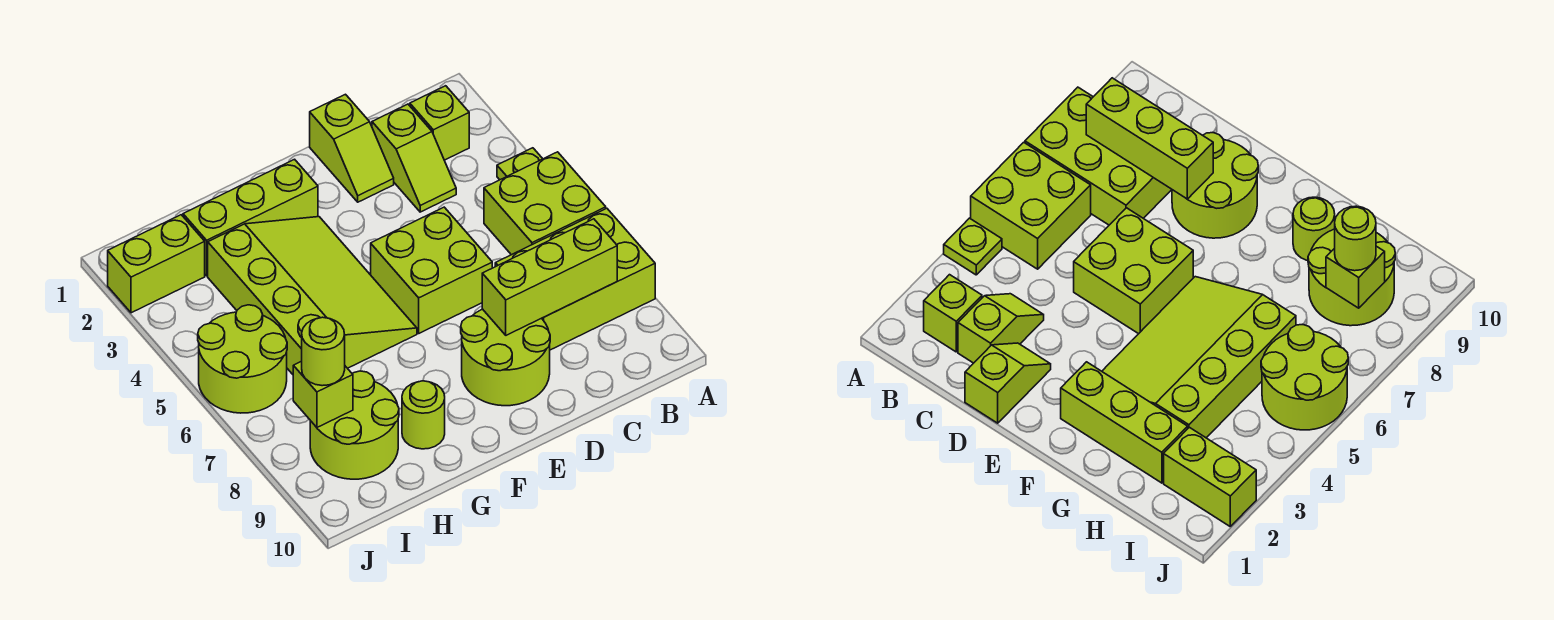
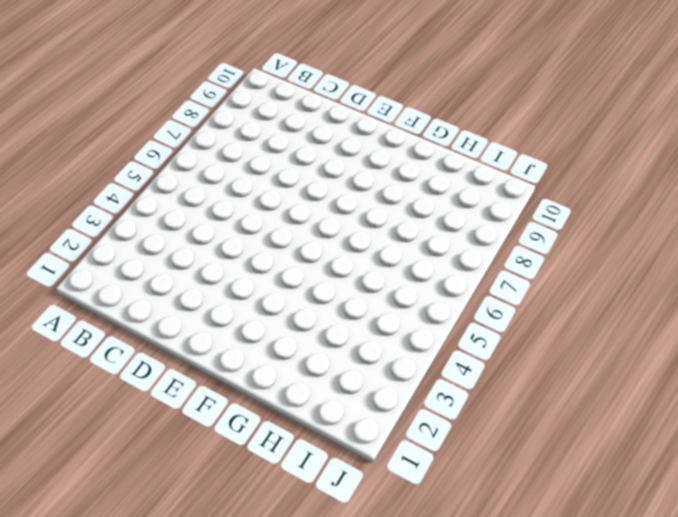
none -> lime plate A4 level 1
none -> lime brick A5:B6 level 1
none -> lime brick A7:C8 level 1

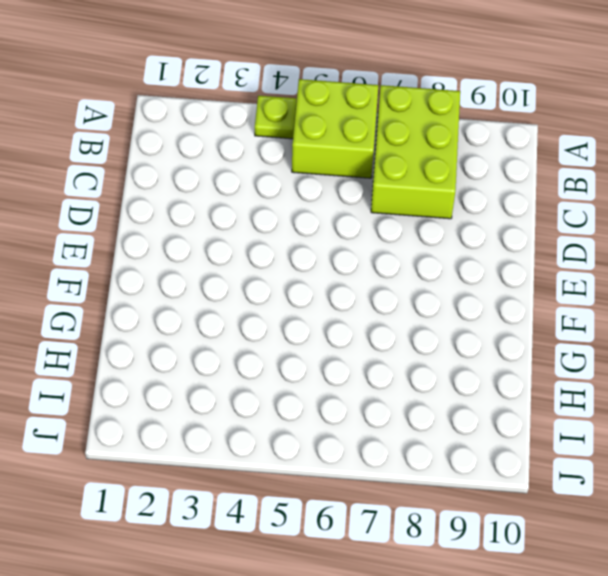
none -> lime brick B2 level 1
none -> lime slope C2:C3 level 1 top 2
none -> lime slope D1:D2 level 1 top 1

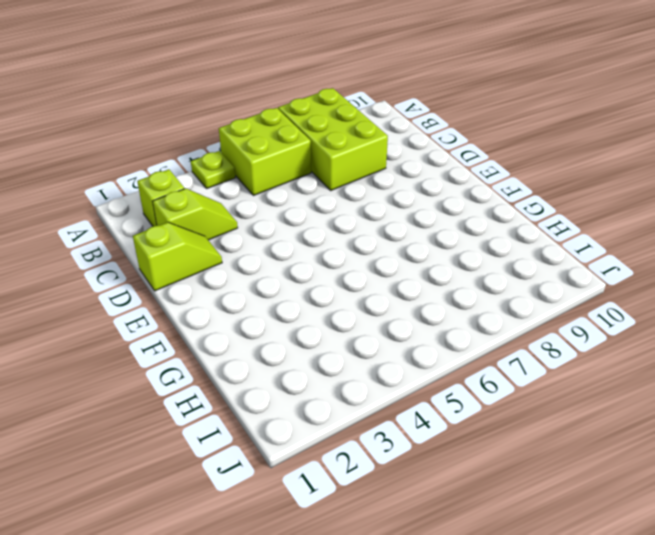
none -> lime brick D5:E6 level 1
none -> lime round brick D8:E9 level 1
none -> lime brick F2:H2 level 1

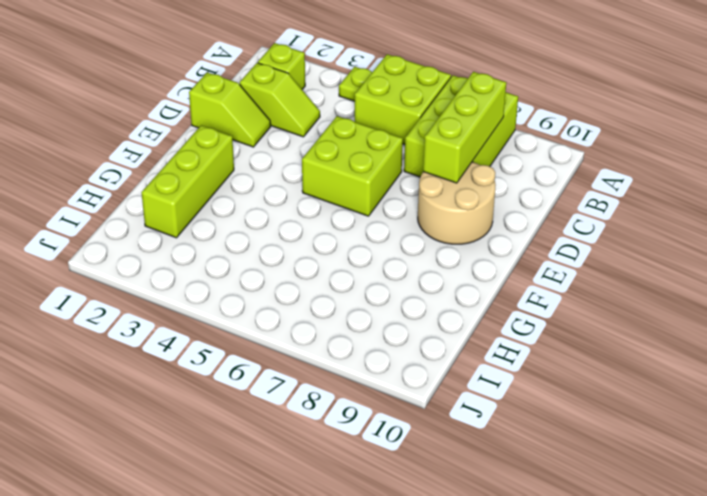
tan round brick D8:E9 level 1 -> lime round brick D8:E9 level 1
none -> lime slope F3:H6 level 1 top H
none -> lime round brick G9 level 1
none -> lime round brick H8:I9 level 1

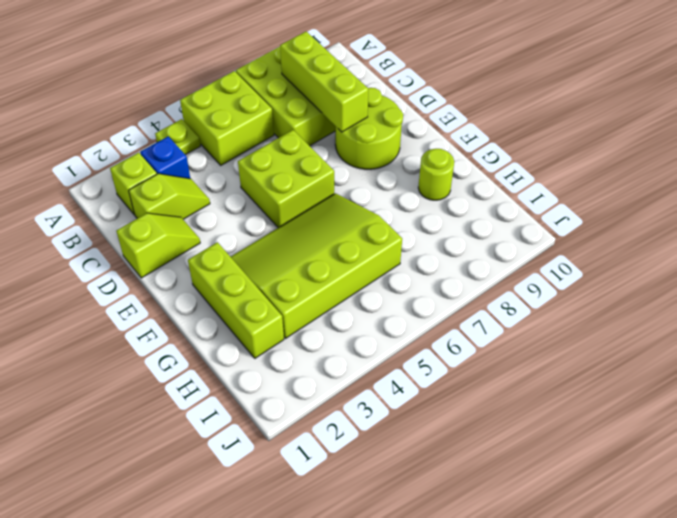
blue brick B3 level 1 -> none
none -> lime round brick H8:I9 level 1
none -> lime brick I2:J2 level 1
none -> lime round brick I5:J6 level 1

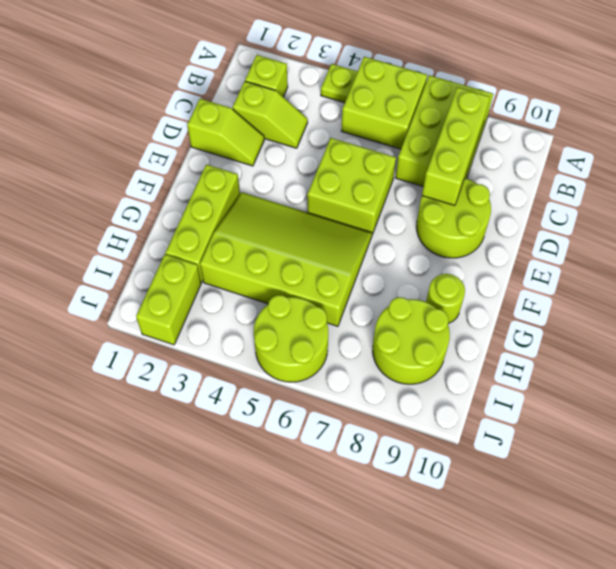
none -> lime brick I8 level 2
none -> lime round brick I8 level 3

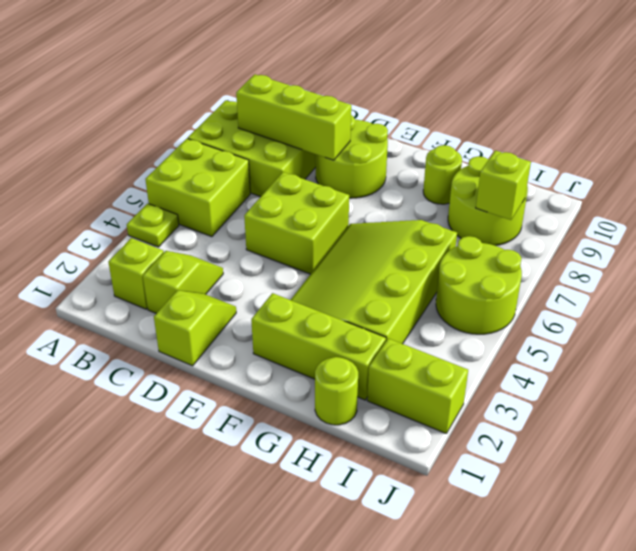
lime round brick H1 level 1 -> lime round brick I8 level 3

